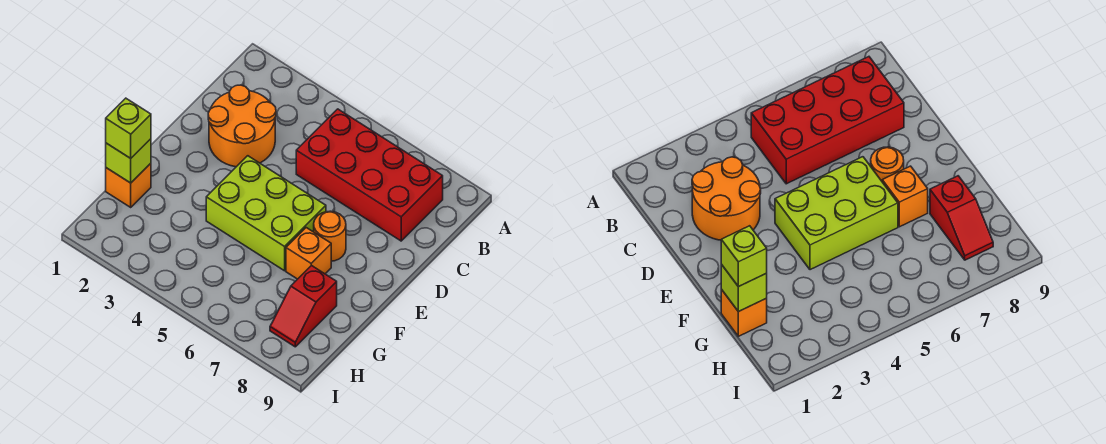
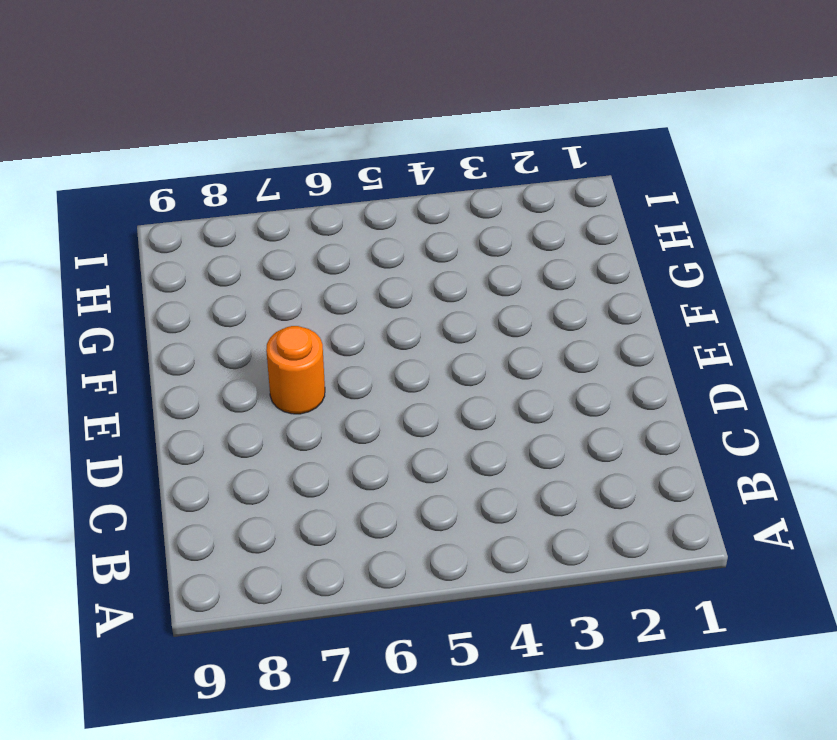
none -> red brick B5:C8 level 1
none -> orange round brick C2:D3 level 1

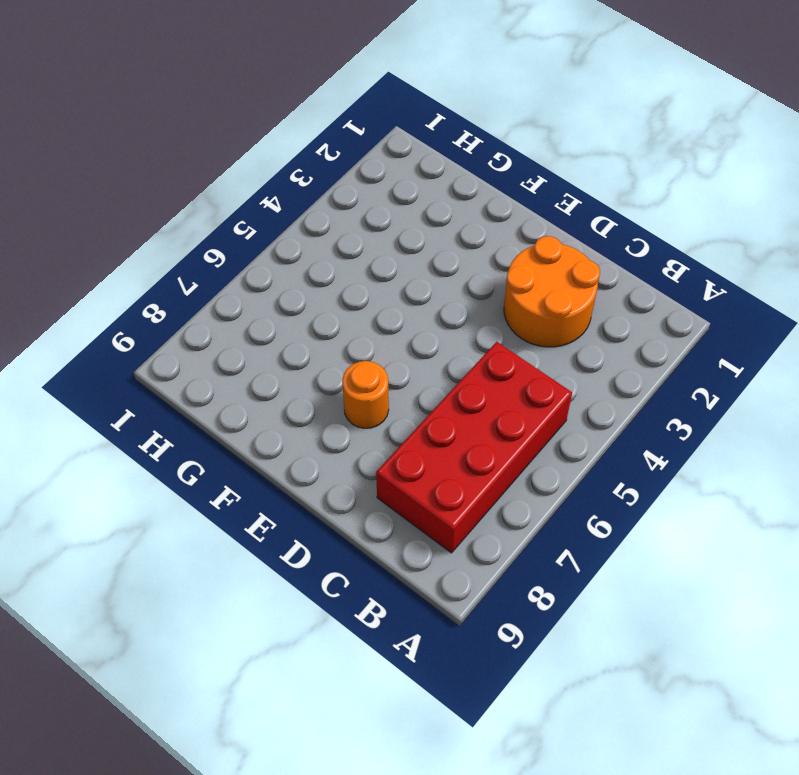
none -> lime brick E4:F6 level 1
none -> orange brick F7 level 1

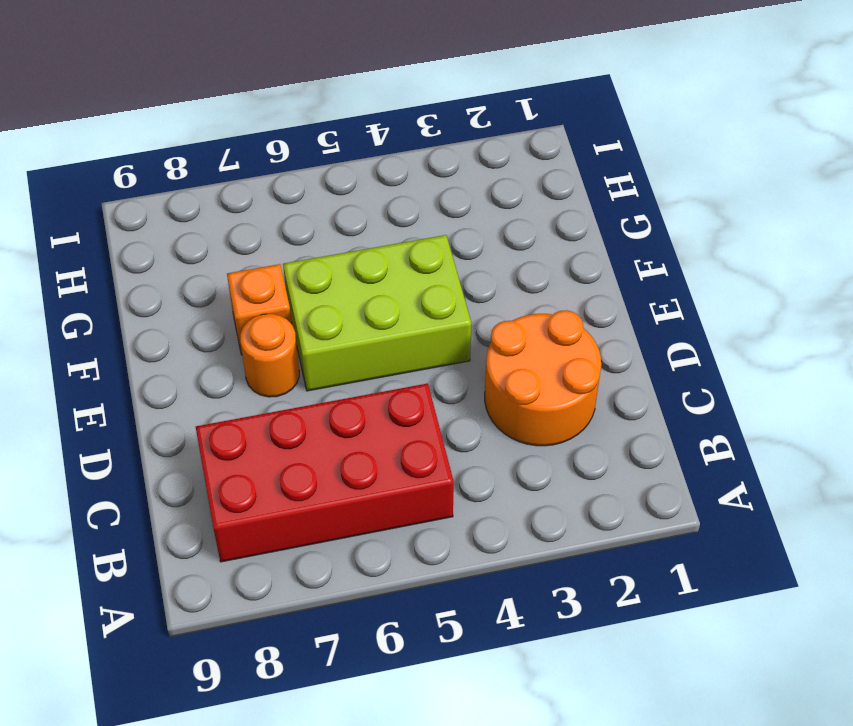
none -> orange brick G1 level 1
none -> red slope G8:H8 level 1 top G

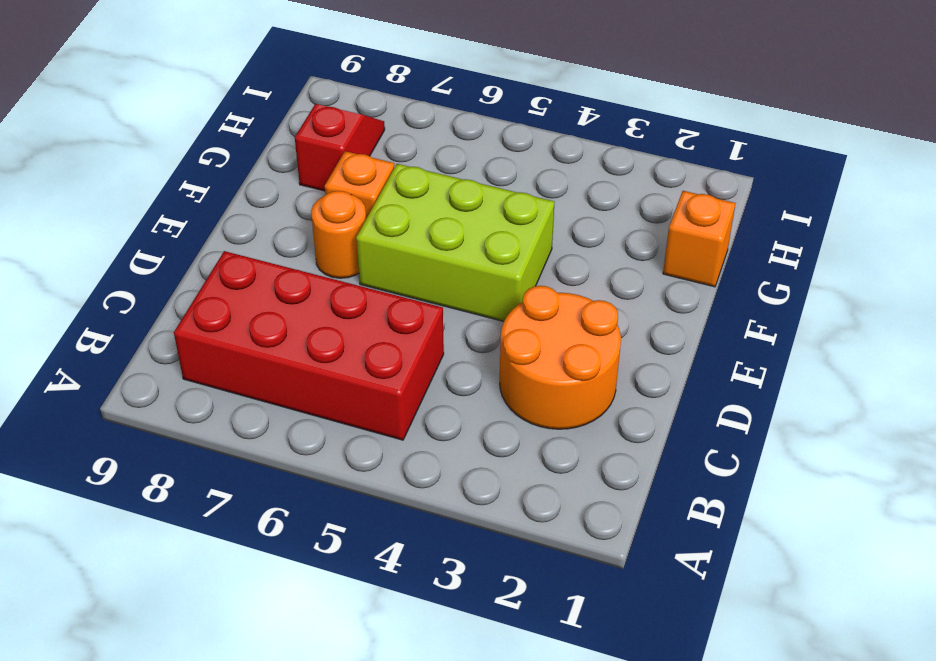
none -> lime brick G1 level 2
none -> lime brick G1 level 3

